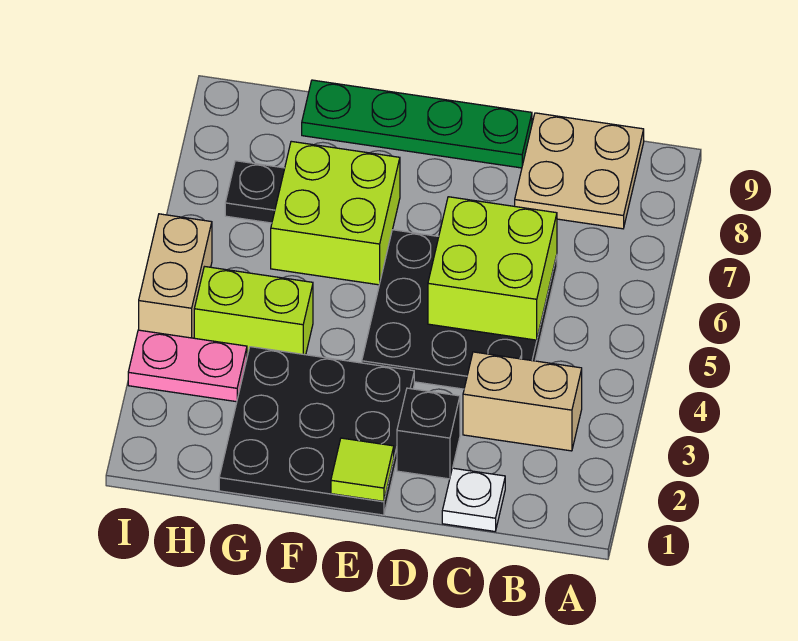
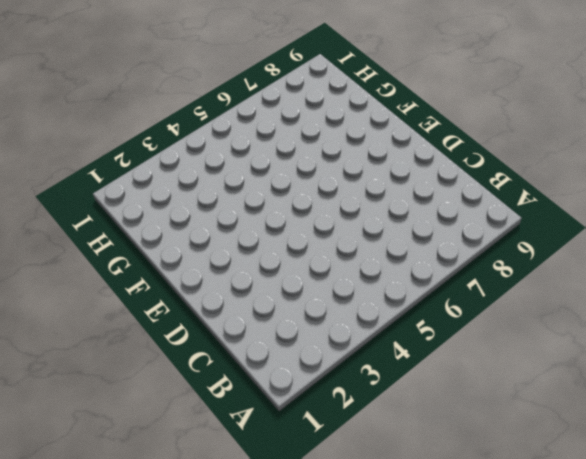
none -> tan brick B3:C3 level 1
none -> tan plate B8:C9 level 1
none -> white plate C1 level 1

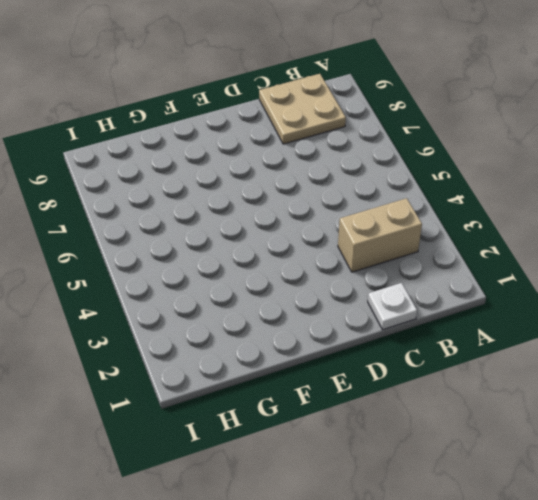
none -> black plate C4:E6 level 1
none -> black brick D2 level 1
none -> green plate D9:G9 level 1

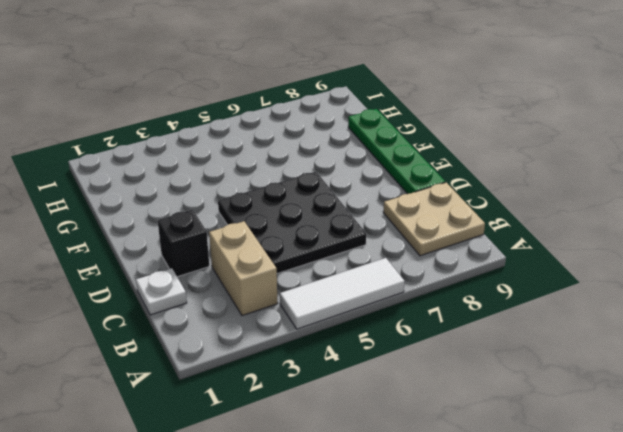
white tile A4:A6 level 1 -> none
none -> black plate E1:G3 level 1
none -> lime brick F6:G7 level 1
none -> lime brick G4:H4 level 1

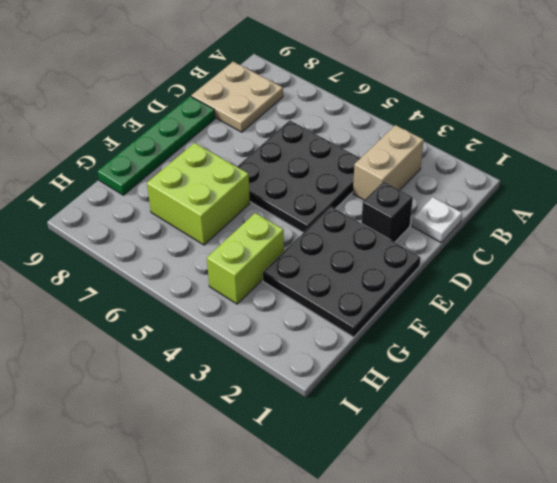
none -> pink plate H3:I3 level 1
none -> black plate H7 level 1
none -> tan brick I4:I5 level 1

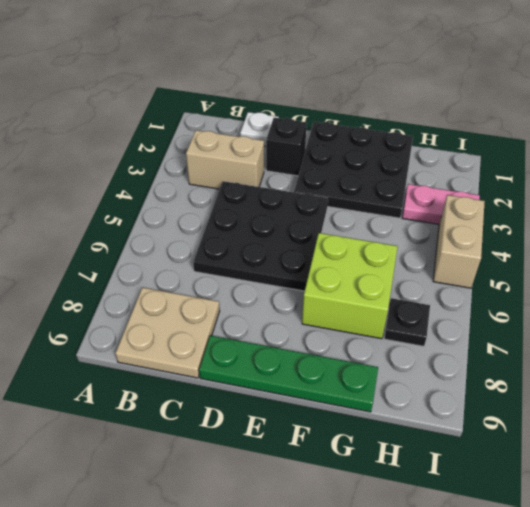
none -> lime brick G4:H4 level 1
none -> lime brick C5:D6 level 2
none -> lime tile E1 level 2

